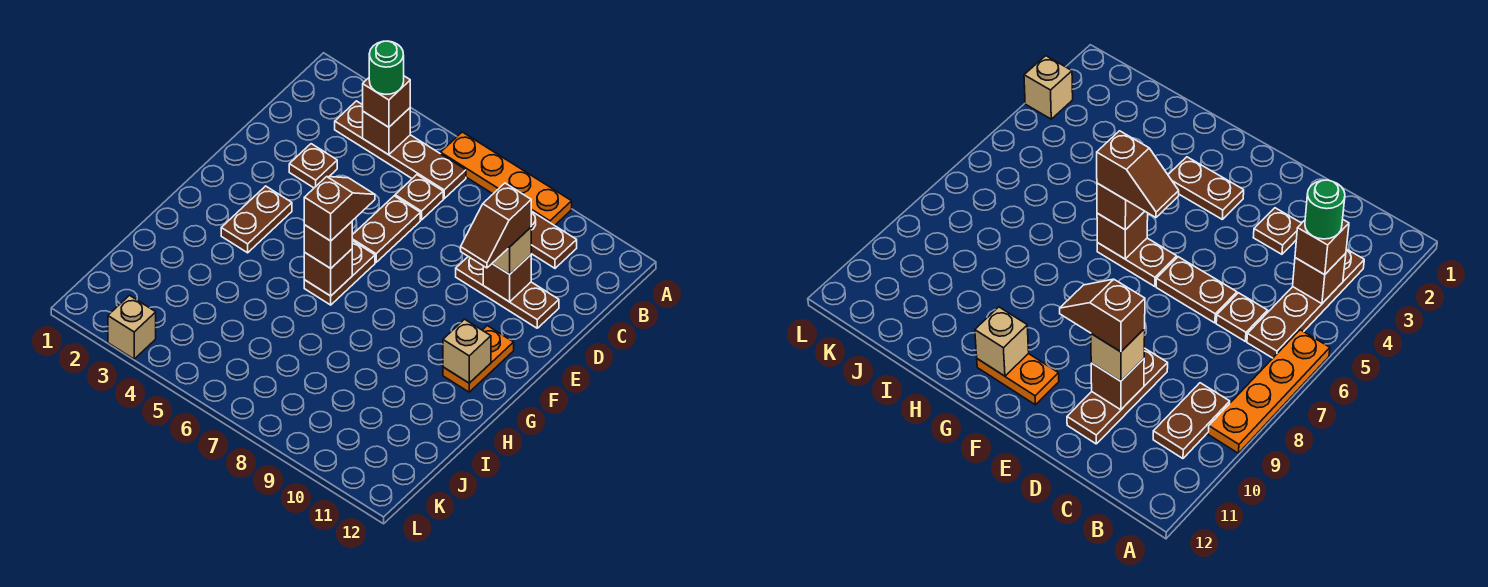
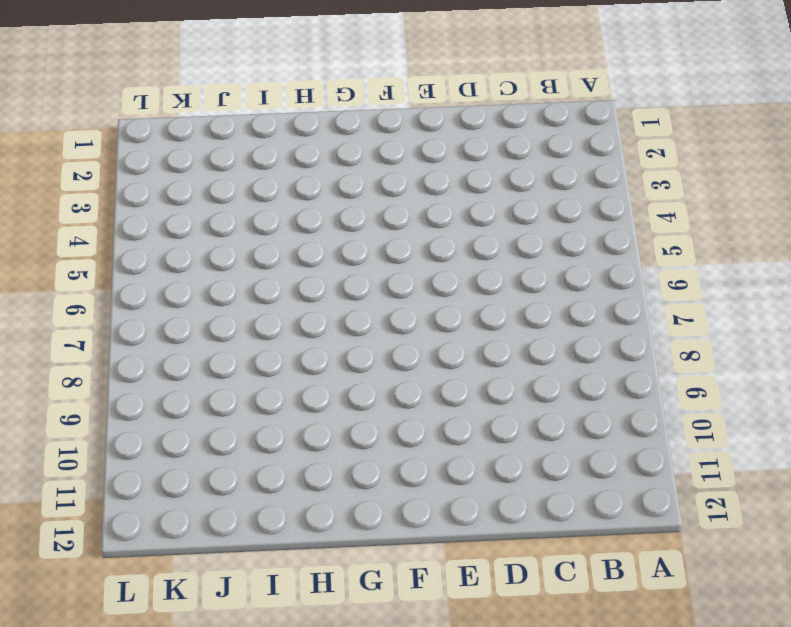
none -> orange plate A6:A9 level 1
none -> brown plate B3:B6 level 1
none -> brown plate B9:B10 level 1

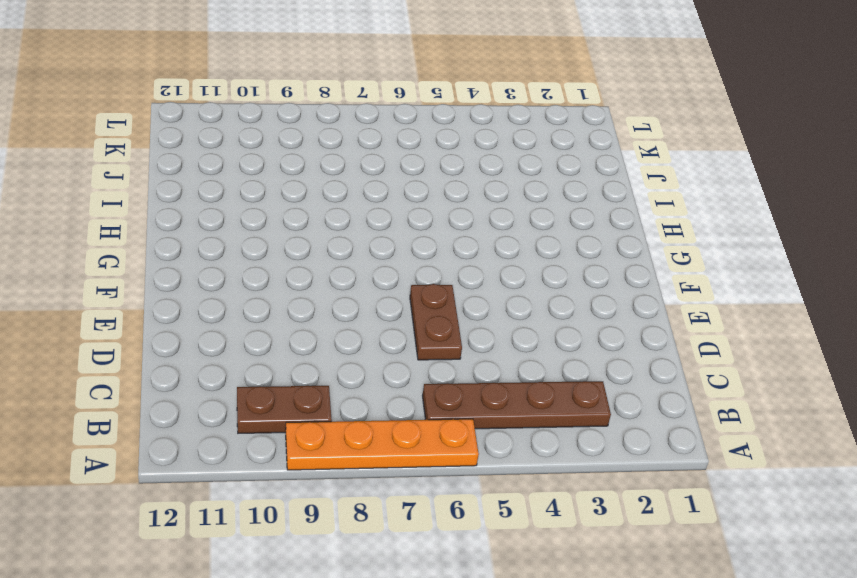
none -> brown plate C6 level 1
none -> brown plate D3 level 1
none -> brown plate D9:D11 level 1

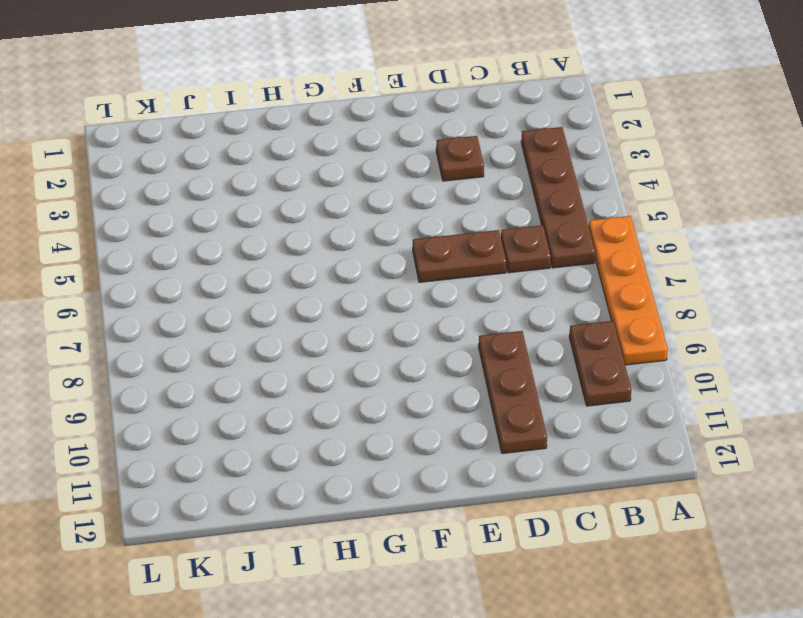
none -> brown plate F3:G3 level 1
none -> brown plate F6:G6 level 1
none -> orange plate F11:G11 level 1

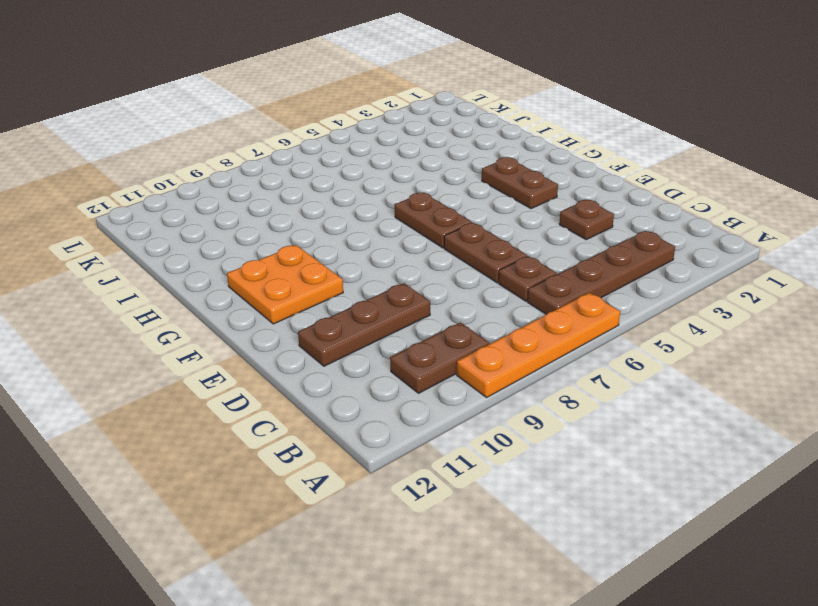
orange plate F10:G11 level 1 -> orange plate F11:G11 level 1
none -> tan brick L3 level 1
none -> brown brick B4 level 2
none -> brown brick D10 level 2

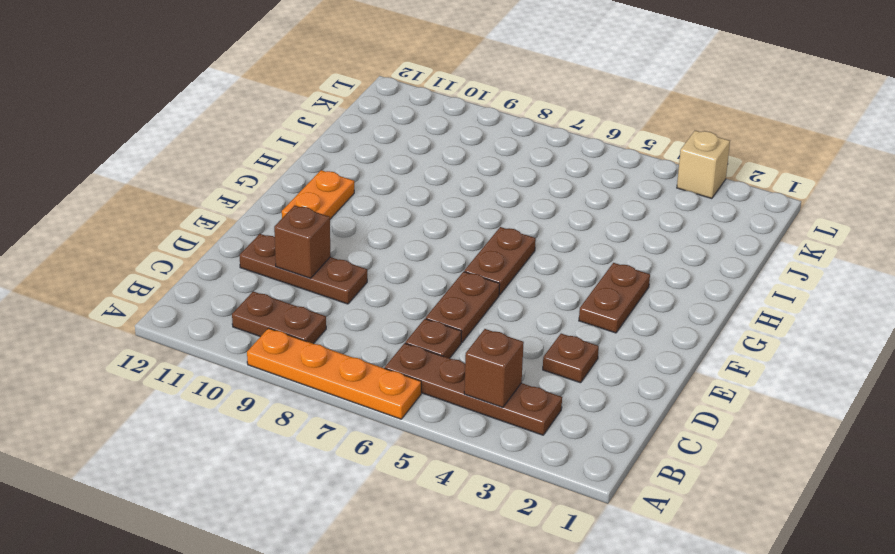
none -> brown brick G6 level 2
none -> tan brick G11 level 2
none -> brown brick B4 level 3

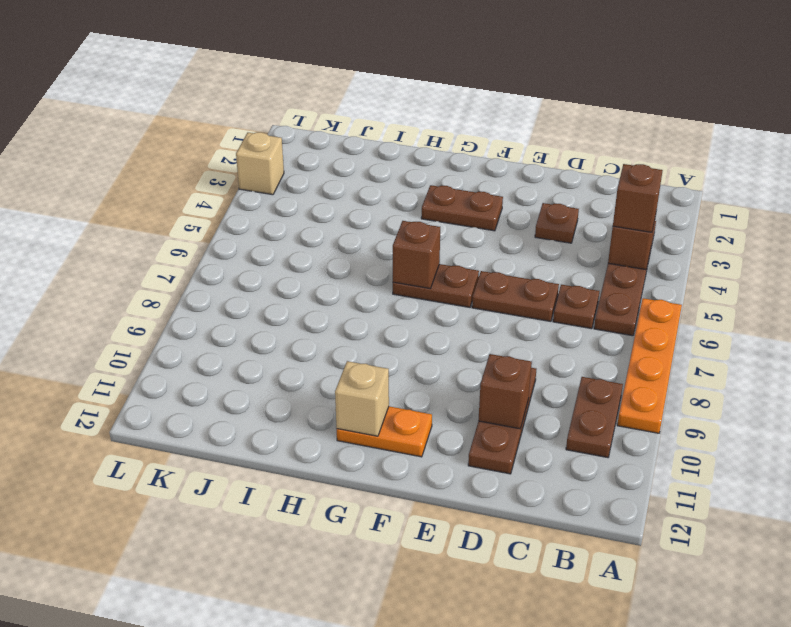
none -> tan brick D10 level 3
none -> brown brick G6 level 3
none -> green round brick B4 level 4

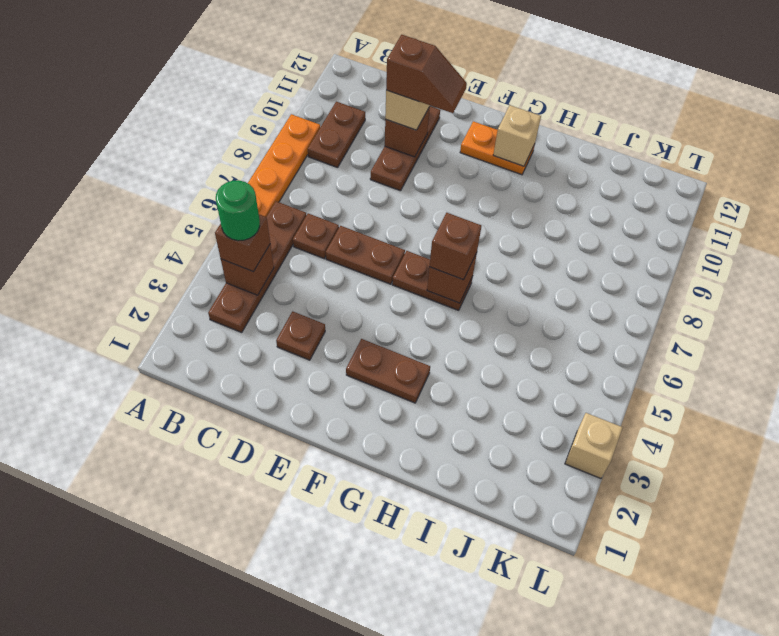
none -> brown slope F6:G6 level 4 top G

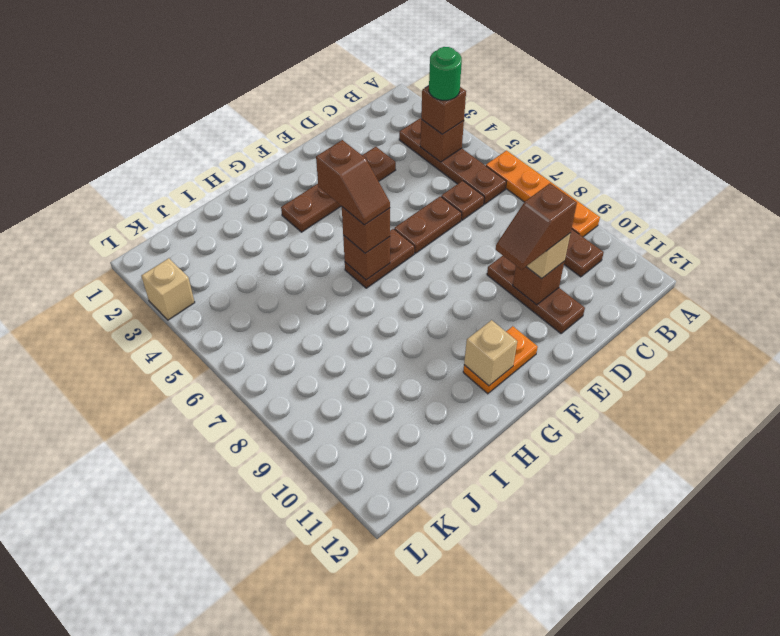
brown slope G5:G6 level 4 top 5 -> brown slope F6:G6 level 4 top G

